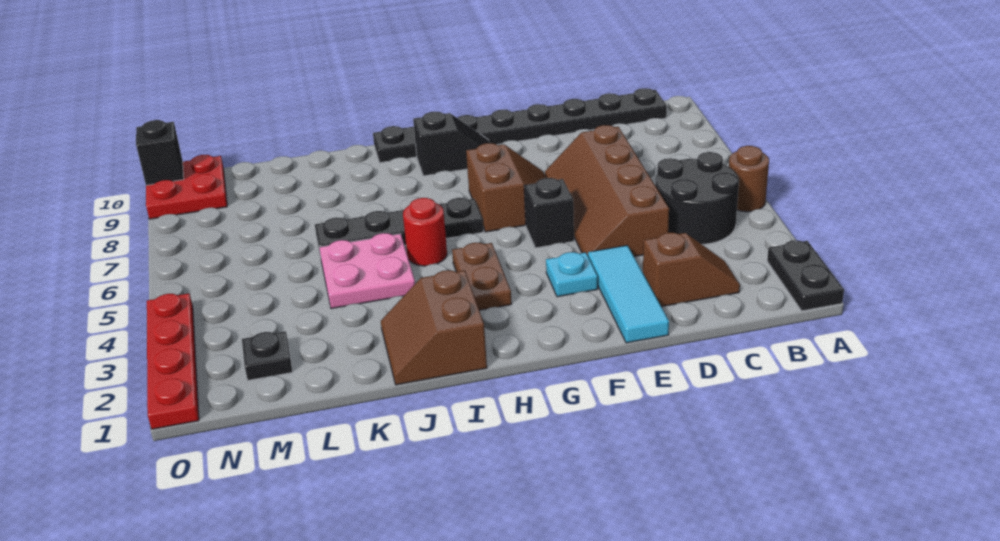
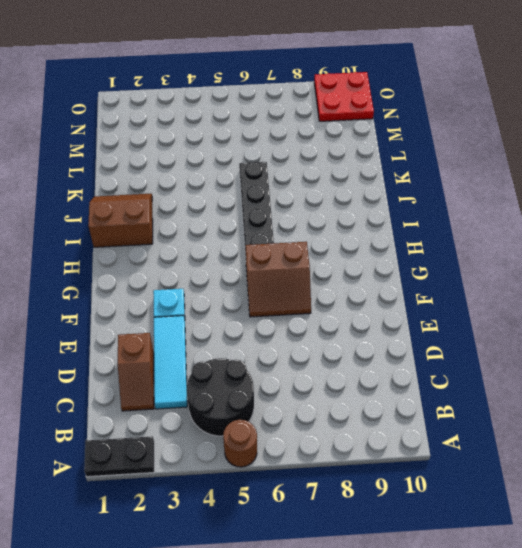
cyan tile C3:E3 level 1 -> cyan tile E1:E3 level 1
none -> black plate B10:I10 level 1
none -> brown slope D4:E7 level 1 top D
none -> black brick F5 level 1

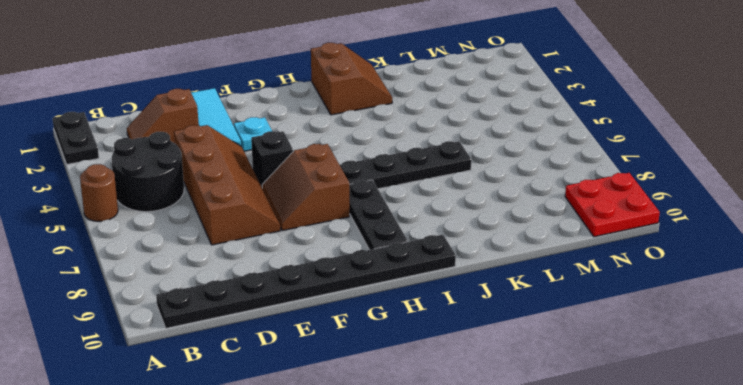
black plate H7:H9 level 1 -> black slope G9:H9 level 1 top H
none -> brown plate H3:H4 level 1
none -> red round brick I5 level 1
none -> pink plate J4:K5 level 1

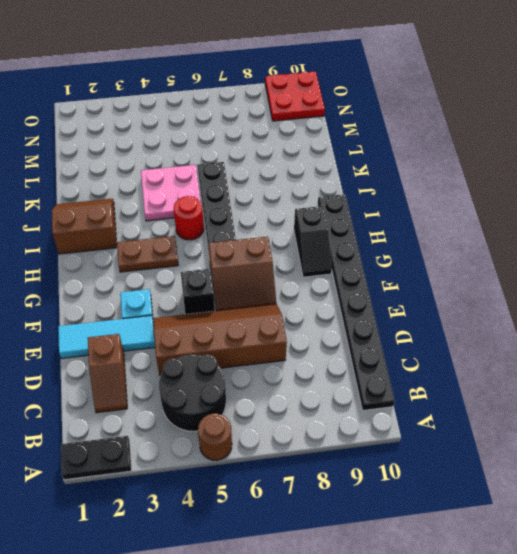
none -> black plate M2 level 1
none -> red plate O1:O4 level 1
none -> black brick O10 level 2

